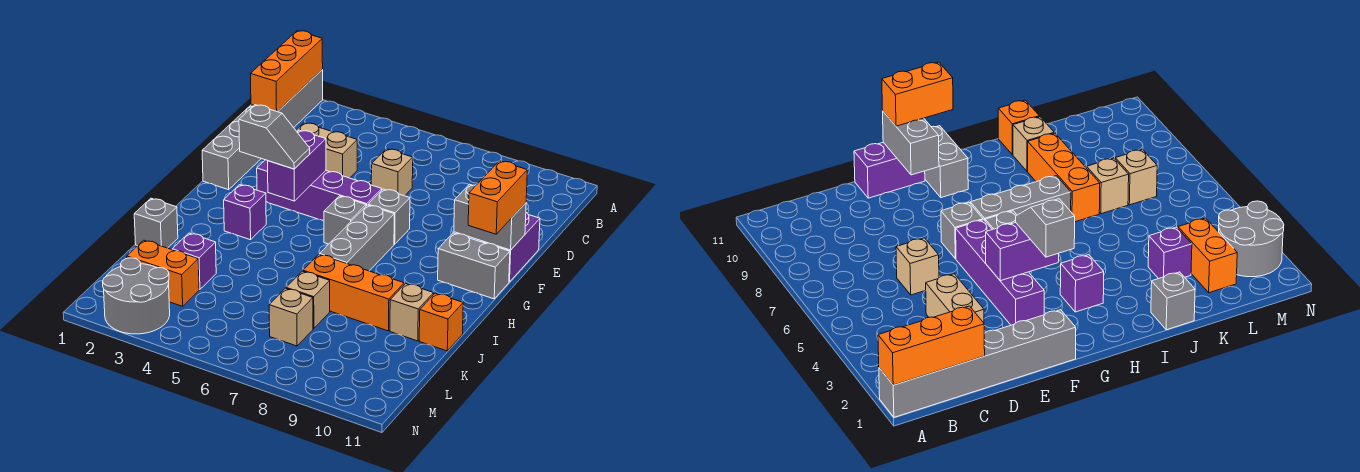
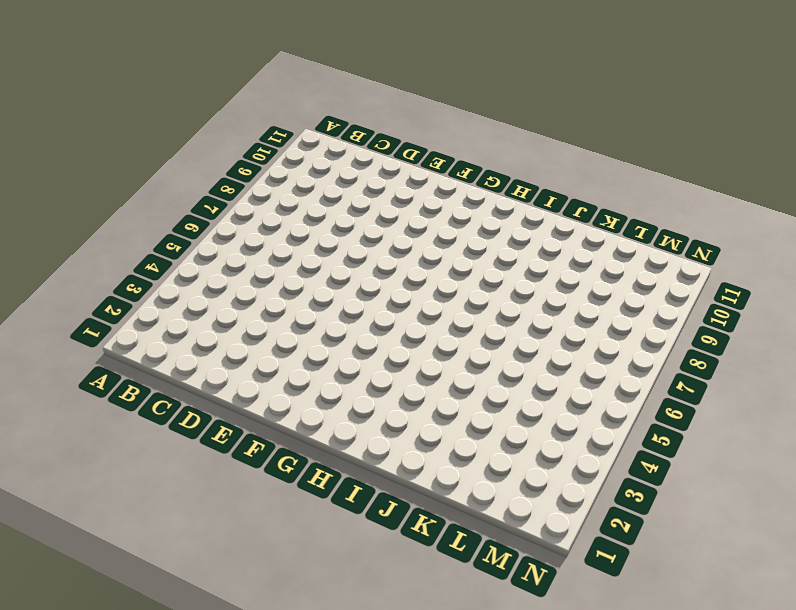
none -> grey brick A1:F1 level 1
none -> tan brick D3:D4 level 1
none -> tan brick D6 level 1

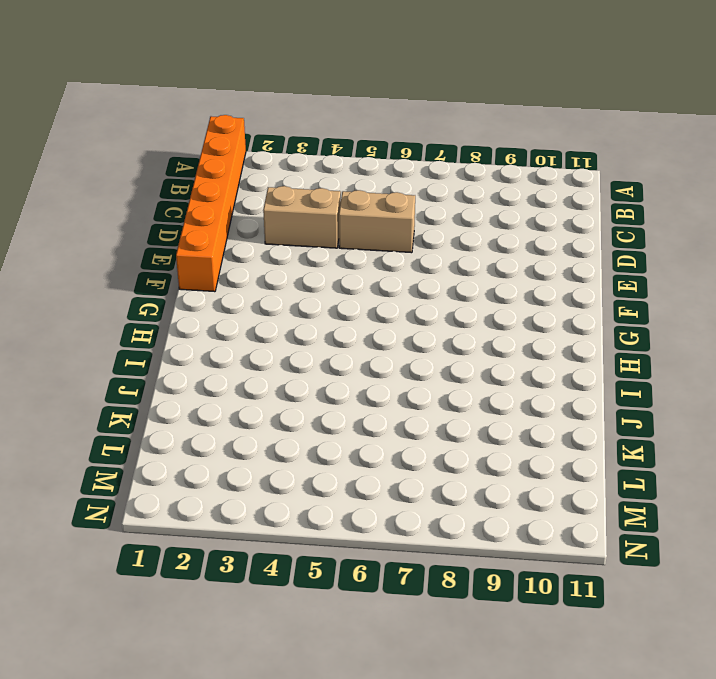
orange brick A1:F1 level 1 -> grey brick A1:F1 level 1
tan brick D5:D6 level 1 -> tan brick D6 level 1
none -> purple brick E11:F11 level 1
none -> purple brick F3:F6 level 1
none -> grey brick F7 level 1

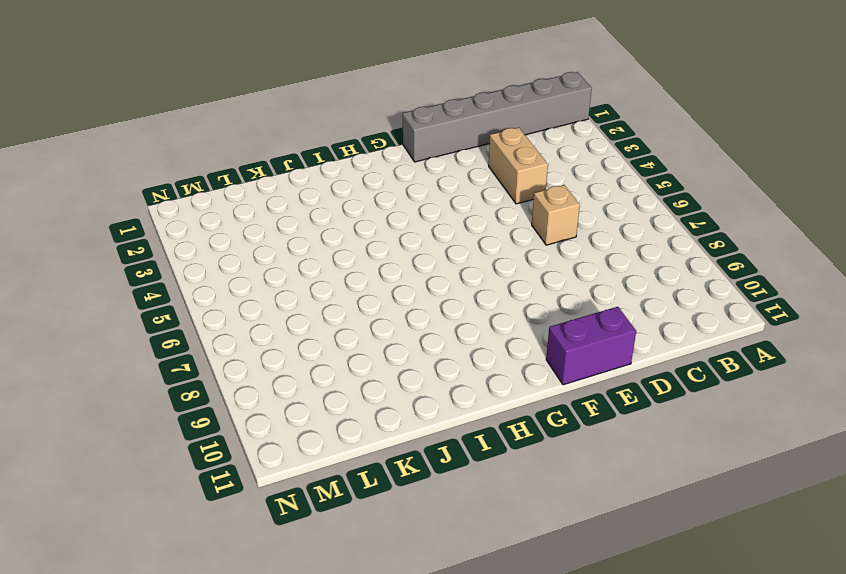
none -> purple brick F3:F6 level 1
none -> grey brick F7 level 1
none -> grey brick G6 level 1

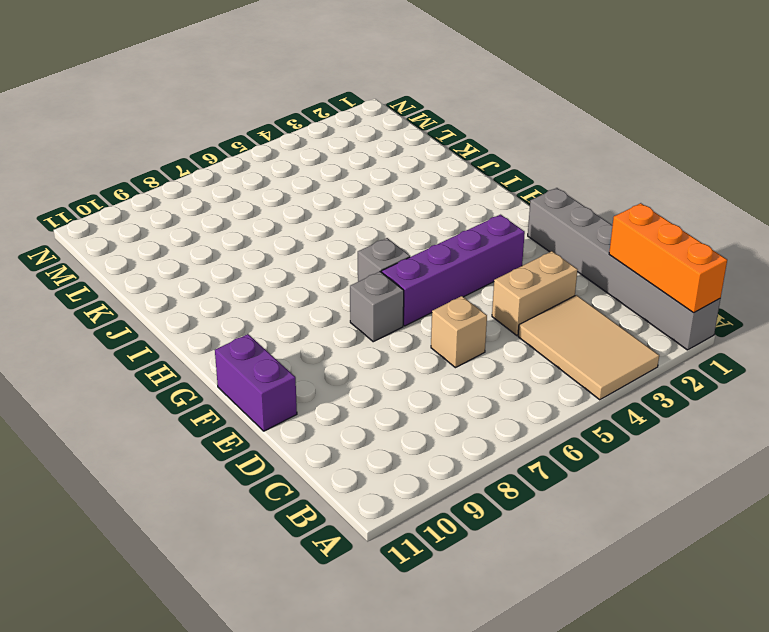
tan tile A3:C4 level 1 -> none
none -> grey brick G7:I7 level 1
none -> grey brick G10:G11 level 1
none -> purple brick H3 level 1

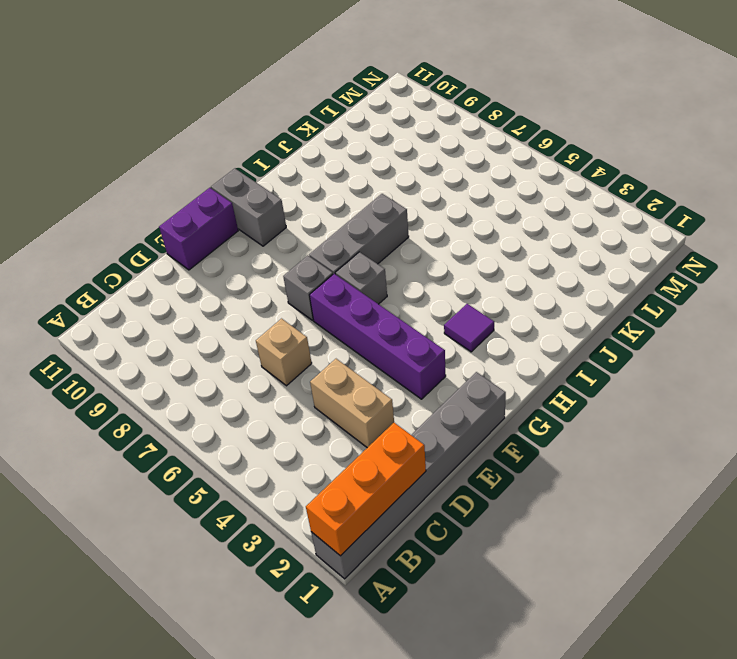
purple tile H3 level 1 -> purple brick H3 level 1
none -> grey brick J1 level 1
none -> orange brick J7:J9 level 1
none -> tan brick J10 level 1

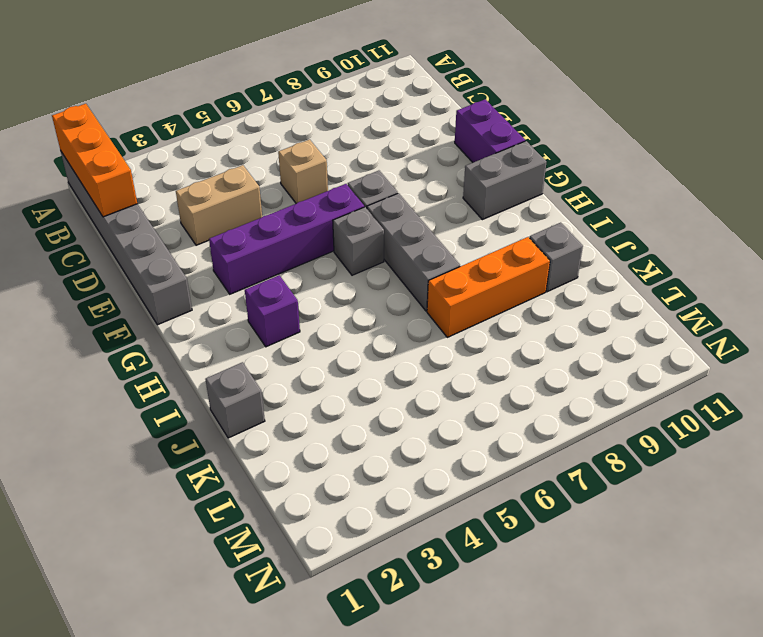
grey brick J10 level 1 -> tan brick J10 level 1
none -> orange brick J11 level 1
none -> purple brick K3 level 1
none -> tan brick K7 level 1

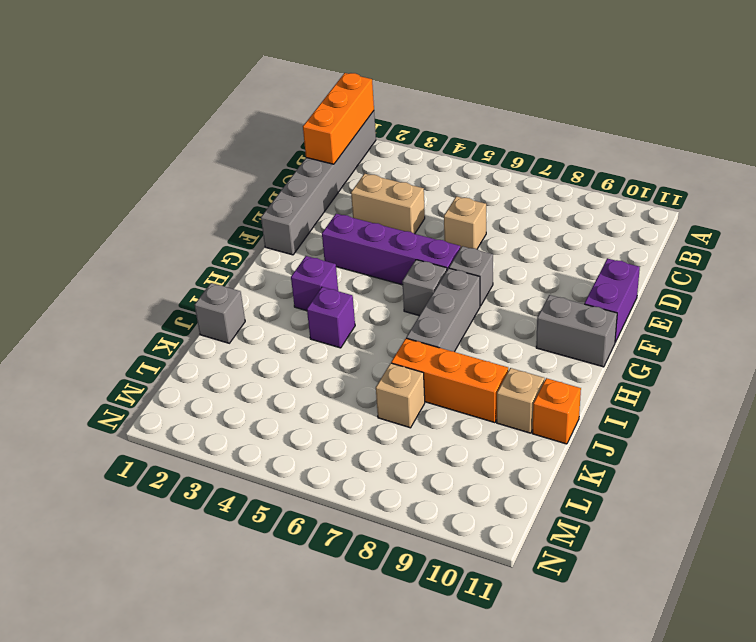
purple brick I4 level 1 -> purple brick K3 level 1
none -> orange brick L2:L3 level 1
none -> tan brick L7 level 1
none -> grey round brick M2:N3 level 1

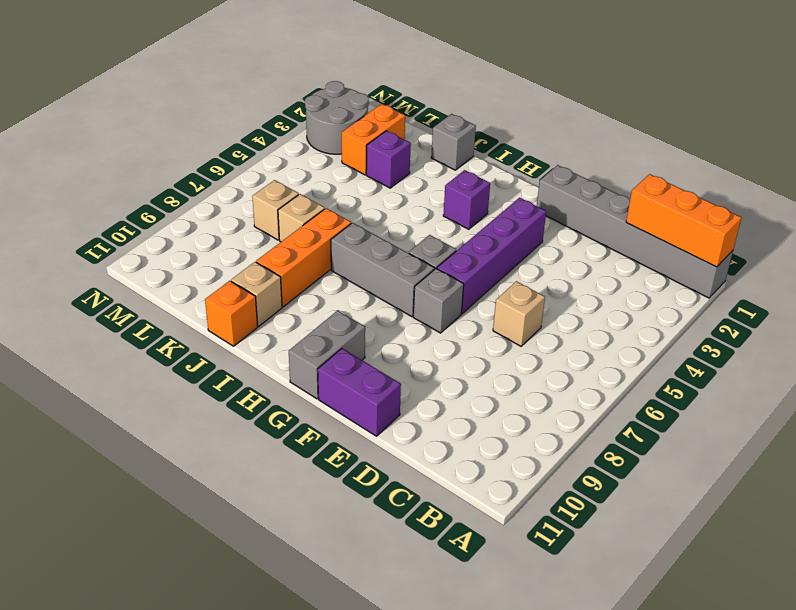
none -> tan brick D3:D4 level 1
none -> purple brick F4:G4 level 2
none -> grey brick F10:F11 level 2

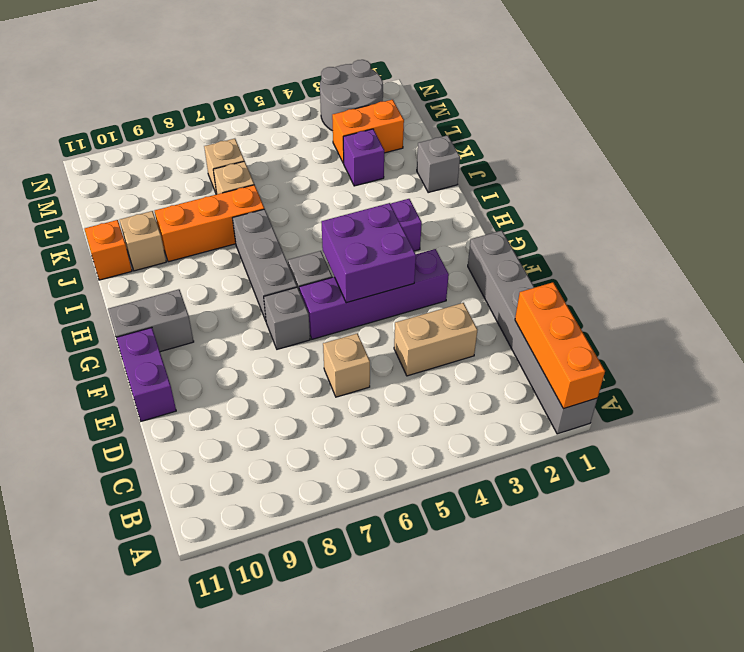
purple brick F4:G5 level 2 -> purple brick F4:G4 level 2
none -> grey brick F10:F11 level 2
none -> orange brick F11:G11 level 3
none -> grey slope G3:G4 level 3 top 3

